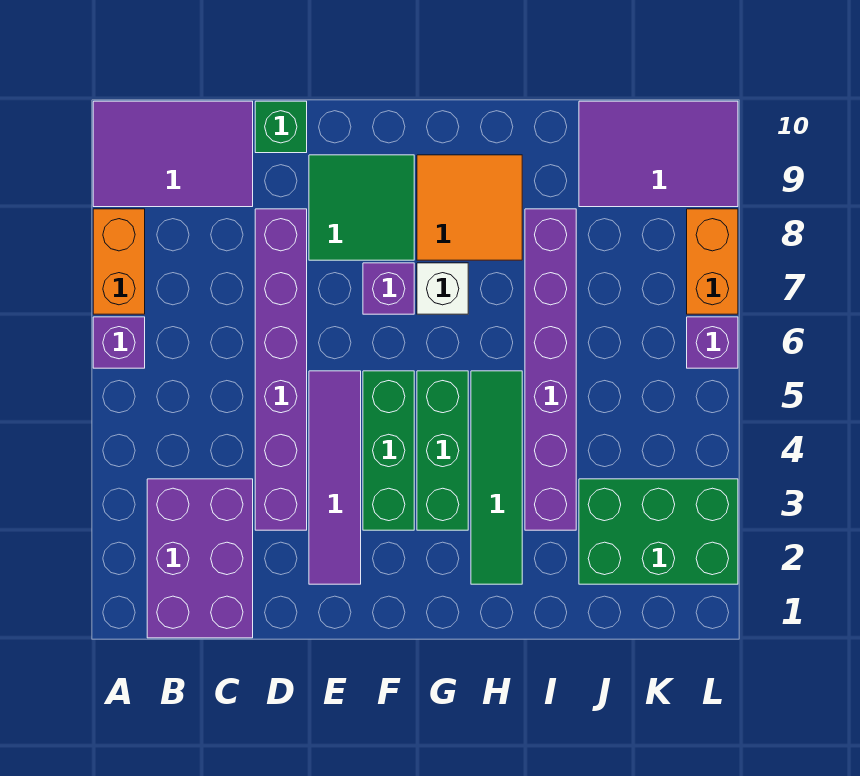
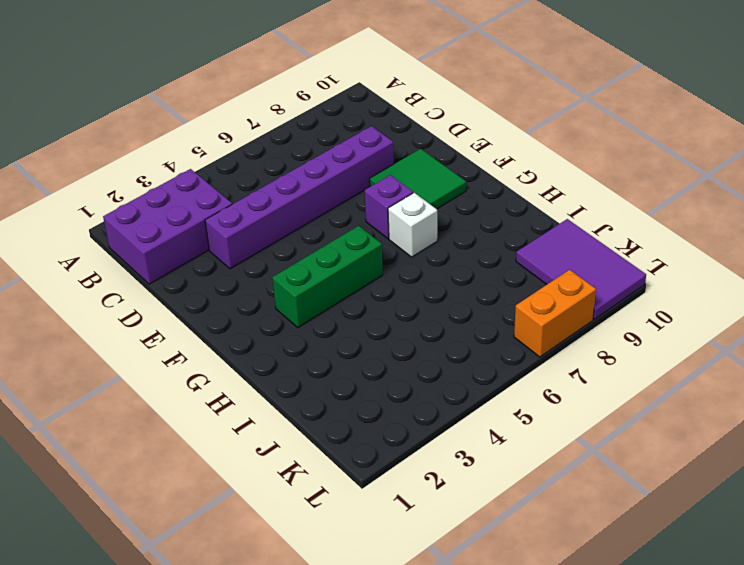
none -> purple brick A6 level 1
none -> orange brick A7:A8 level 1
none -> purple tile A9:C10 level 1

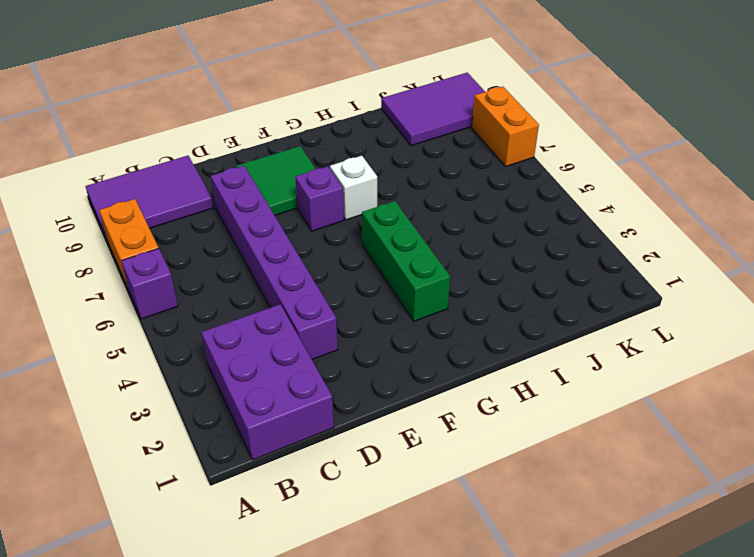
none -> green brick D10 level 1
none -> purple tile E2:E5 level 1
none -> green brick F3:F5 level 1

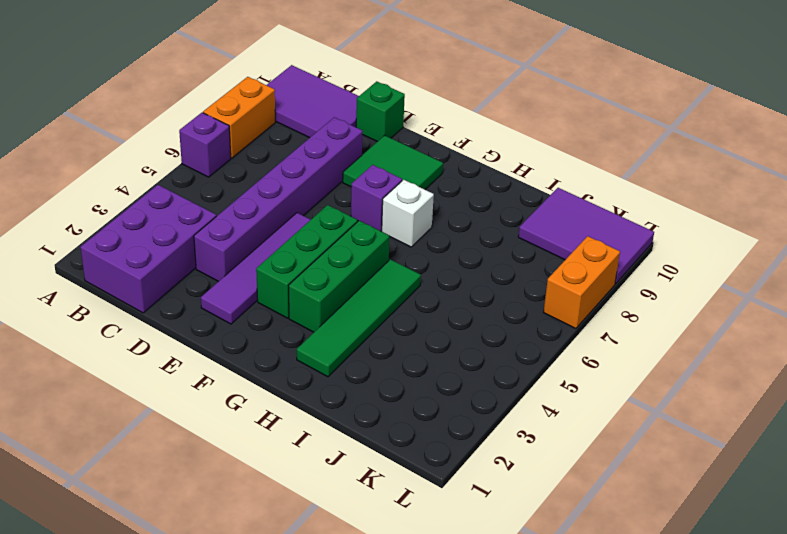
none -> orange tile G8:H9 level 1
none -> purple brick I3:I8 level 1
none -> green brick J2:L3 level 1

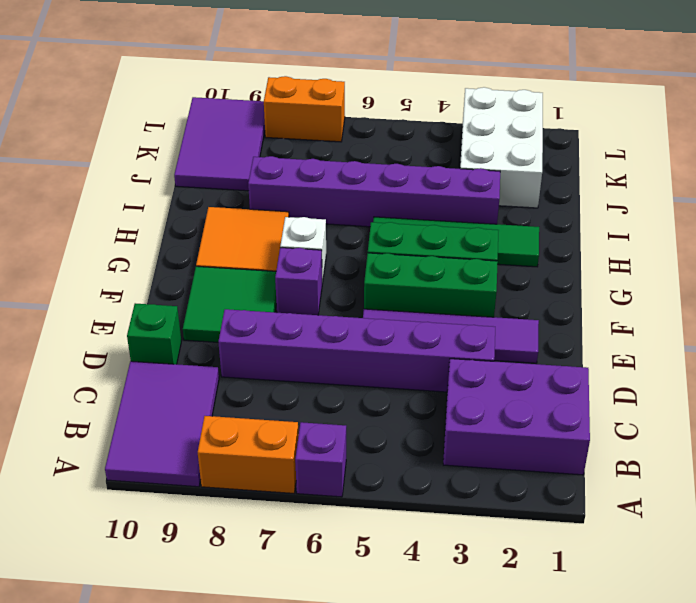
white brick J2:L3 level 1 -> green brick J2:L3 level 1
none -> purple brick L6 level 1

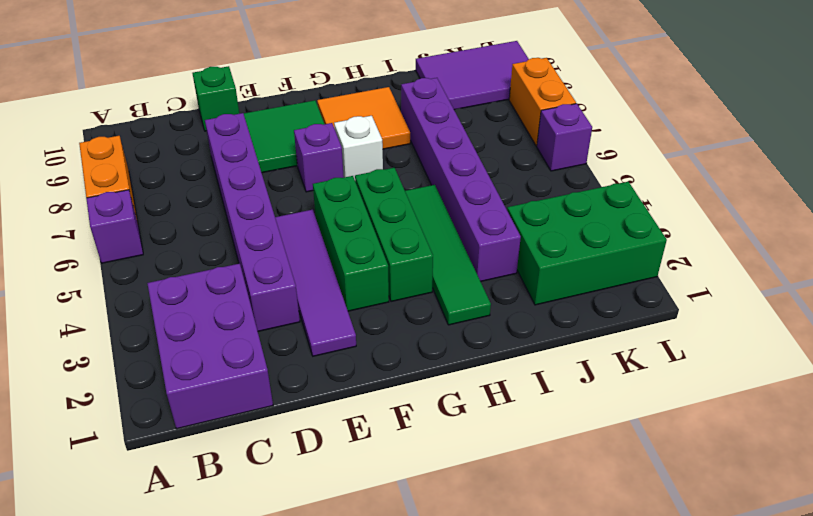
none -> purple tile A9:C10 level 1

